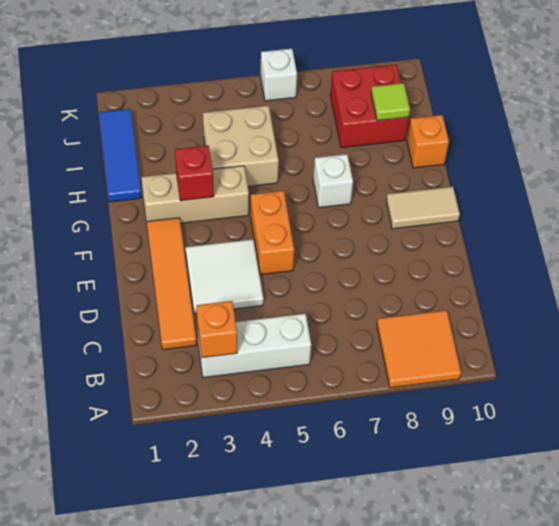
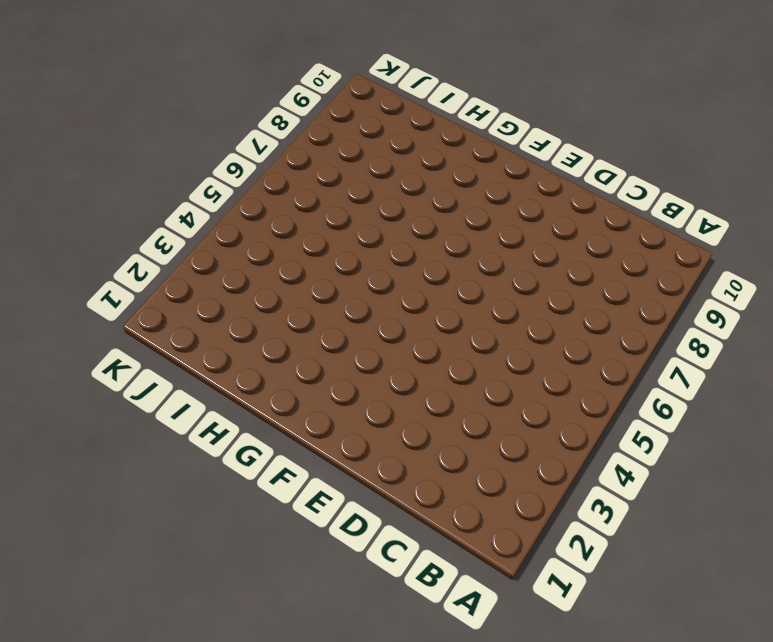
none -> orange tile A8:B9 level 1
none -> white brick B3:B5 level 1
none -> orange tile C2:F2 level 1

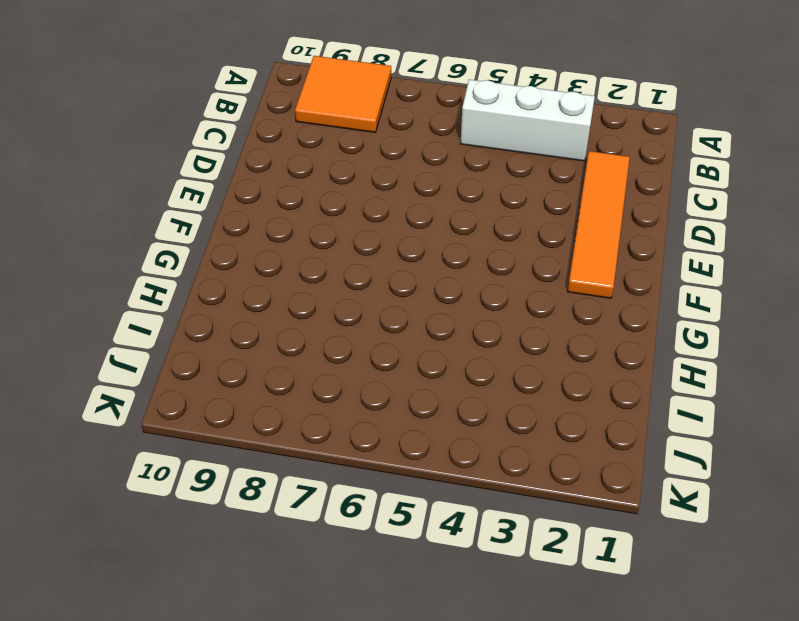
none -> white tile D3:E4 level 1
none -> orange brick E5:F5 level 1
none -> tan tile F9:F10 level 1

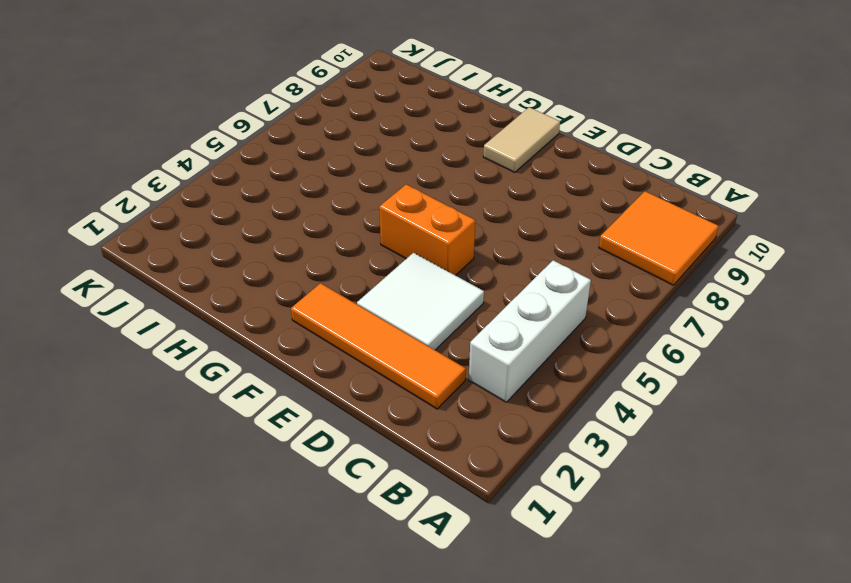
none -> tan brick G2:G4 level 1
none -> white brick G7 level 1
none -> blue tile H1:J1 level 1

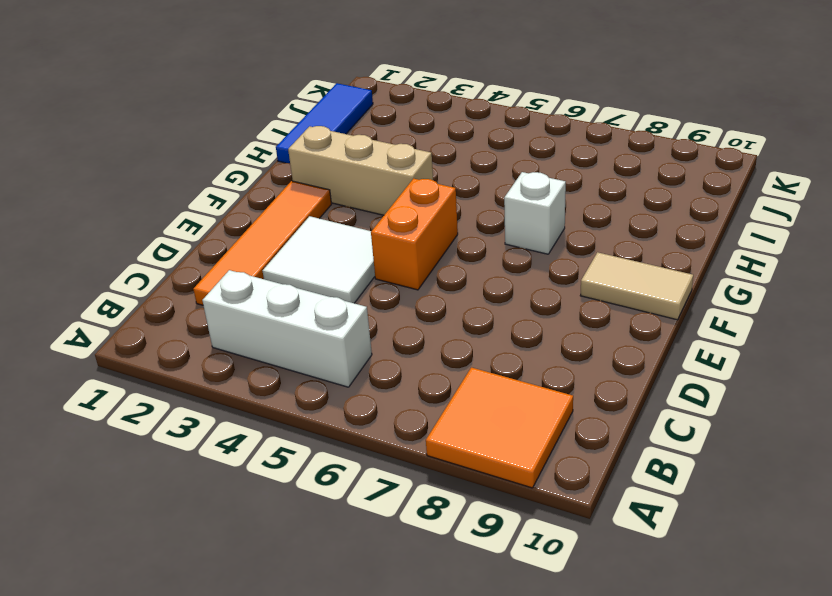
none -> tan brick H4:I5 level 1
none -> orange brick H10 level 1
none -> red brick I8:J9 level 1

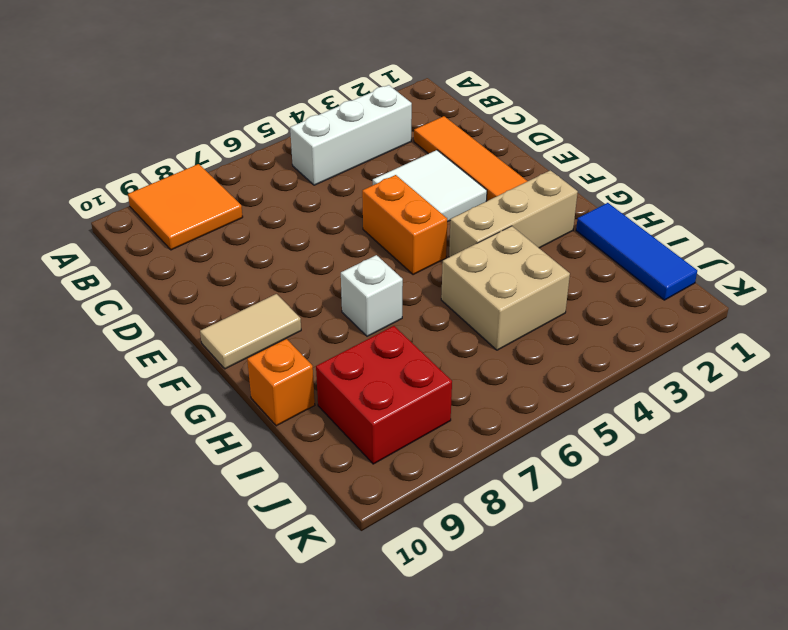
none -> white brick K6 level 1
none -> orange brick B3 level 2
none -> red brick G3 level 2

